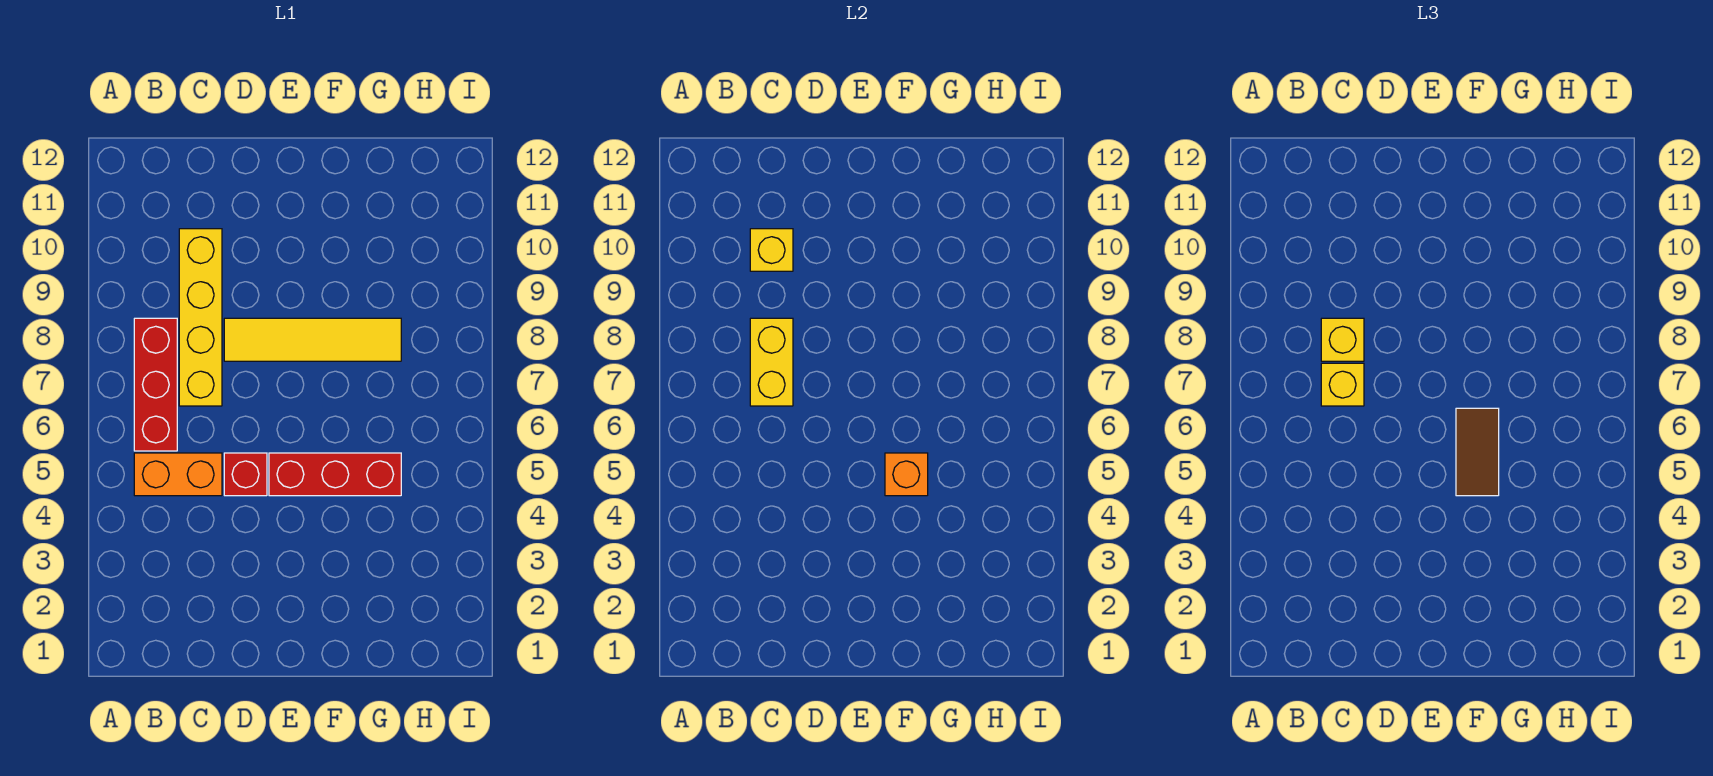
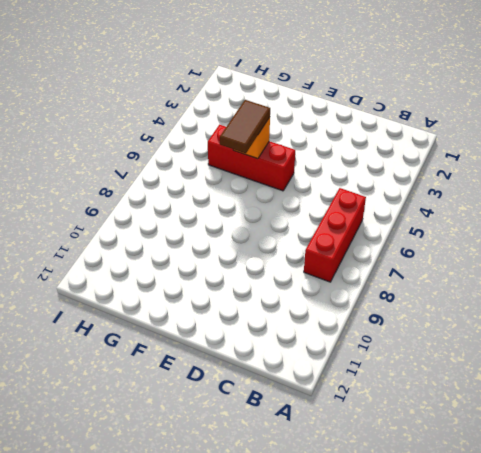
none -> orange brick B5:C5 level 1
none -> yellow brick C7:C10 level 1
none -> red brick D5 level 1

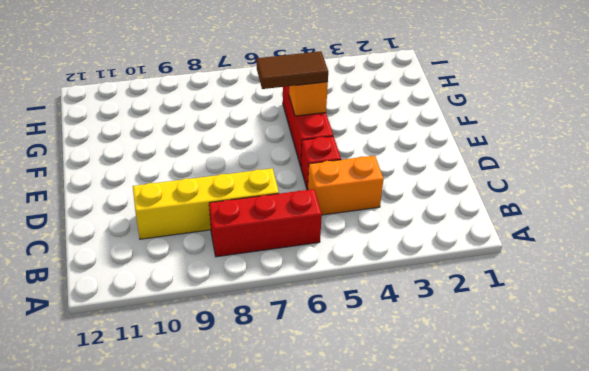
orange brick C4:C5 level 1 -> orange brick B5:C5 level 1
none -> yellow tile D8:G8 level 1
none -> yellow brick C7:C8 level 2
none -> yellow brick C10 level 2

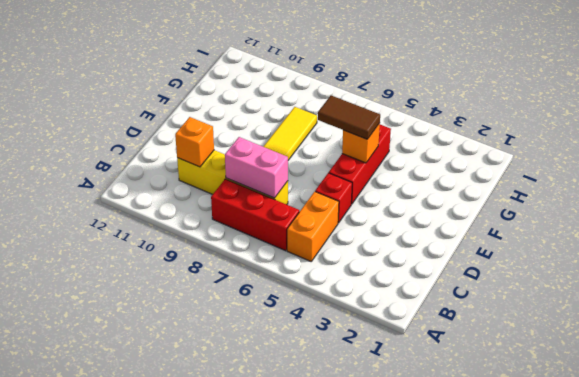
pink brick C7:C8 level 2 -> yellow brick C7:C8 level 2
orange brick C10 level 2 -> yellow brick C10 level 2
none -> yellow brick C7 level 3
none -> yellow brick C8 level 3

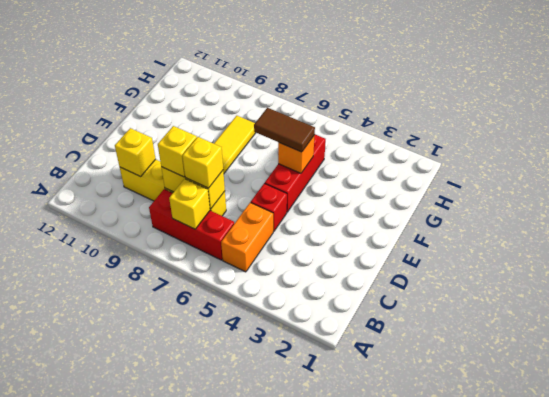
yellow brick B7 level 2 -> none

